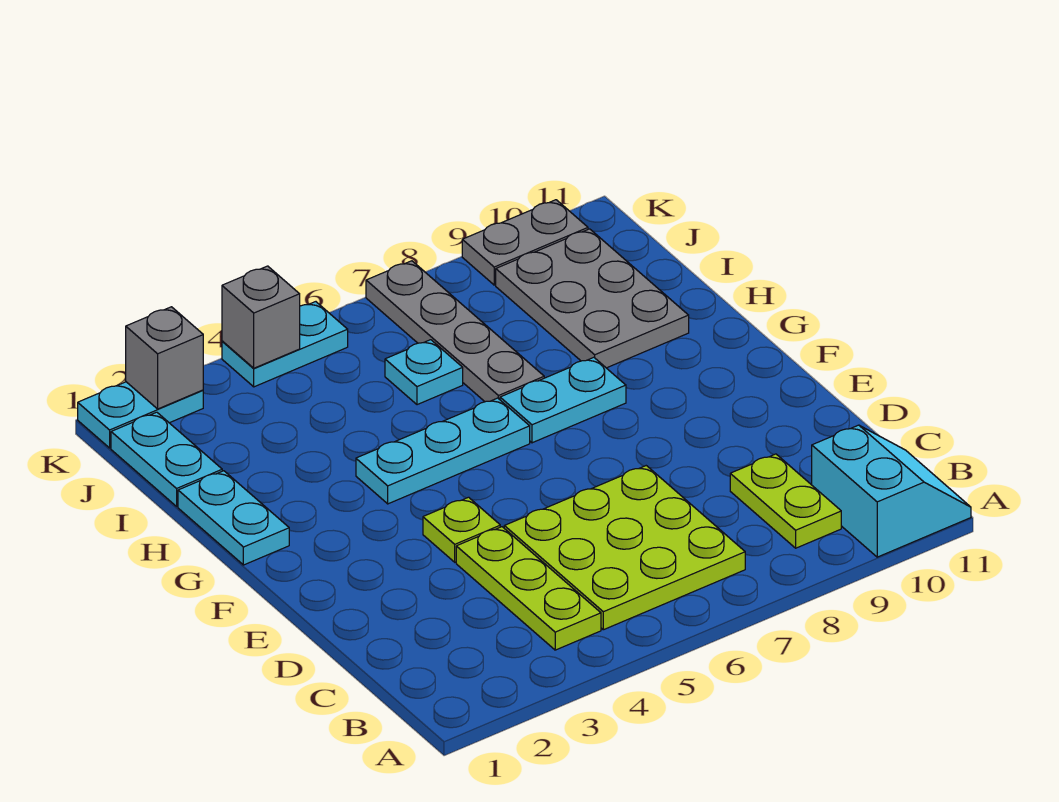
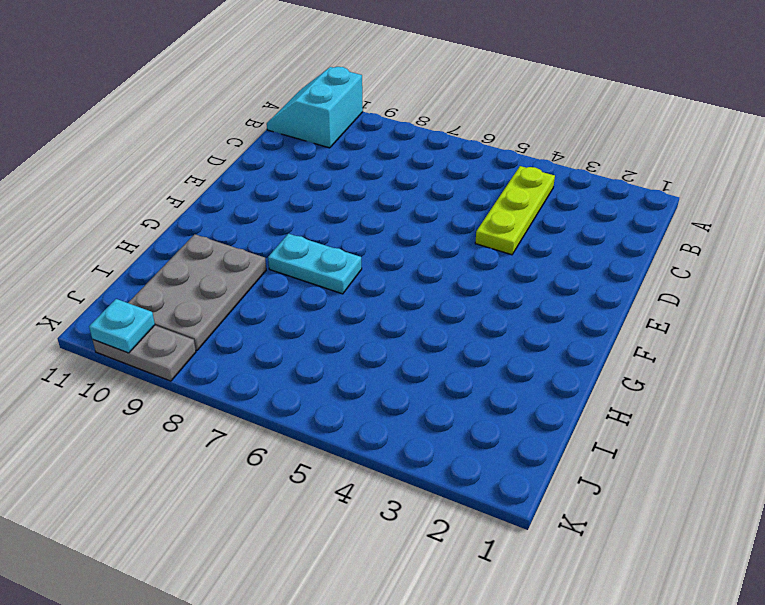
cyan plate K10 level 2 -> cyan plate I6 level 1
none -> lime plate B5:D7 level 1
none -> lime plate B9:C9 level 1
none -> lime plate E4 level 1

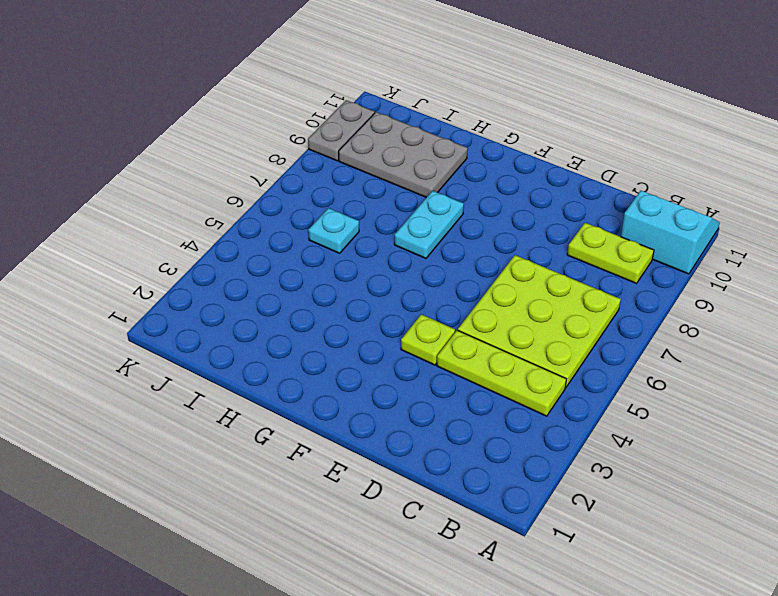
none -> cyan plate G1:H1 level 1
none -> cyan plate G4:G6 level 1
none -> grey plate H7:K7 level 1

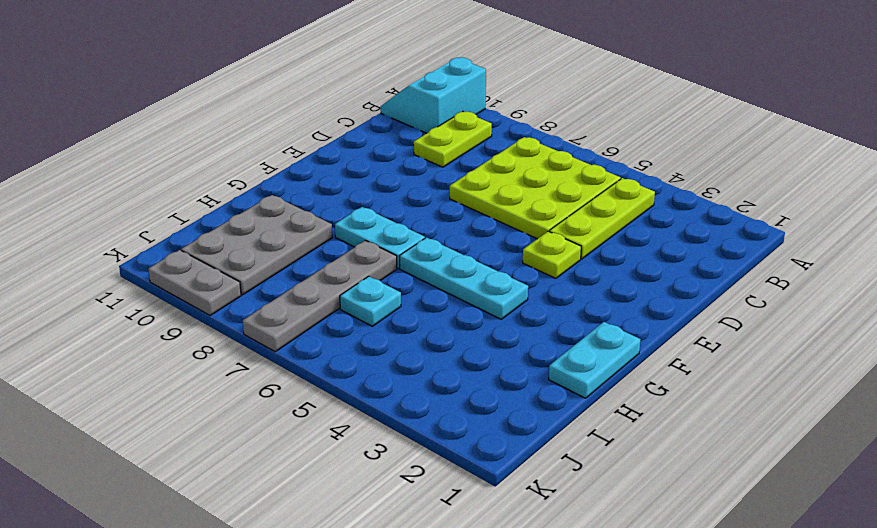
none -> cyan plate I1:J1 level 1
none -> cyan plate K1:K2 level 1
none -> cyan plate K4:K5 level 1

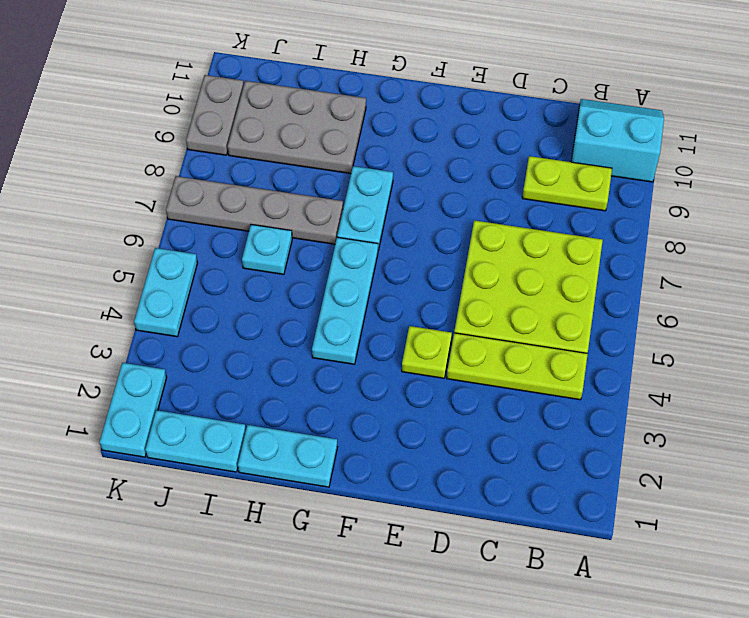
none -> grey brick K2 level 2
none -> grey brick K4 level 2

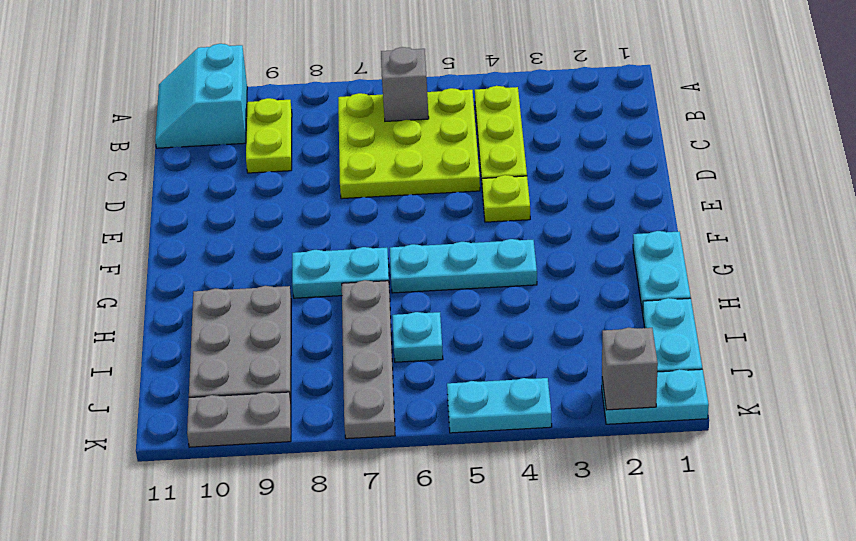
grey brick B6 level 2 -> grey brick K4 level 2

